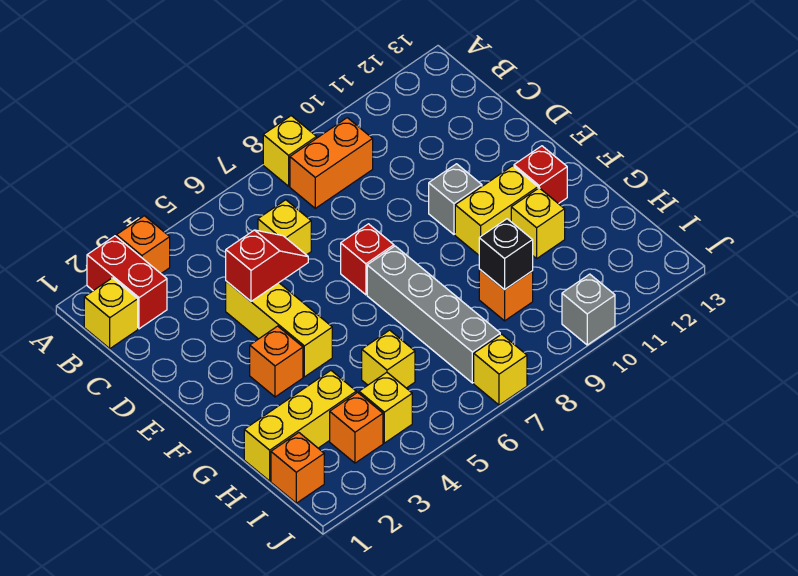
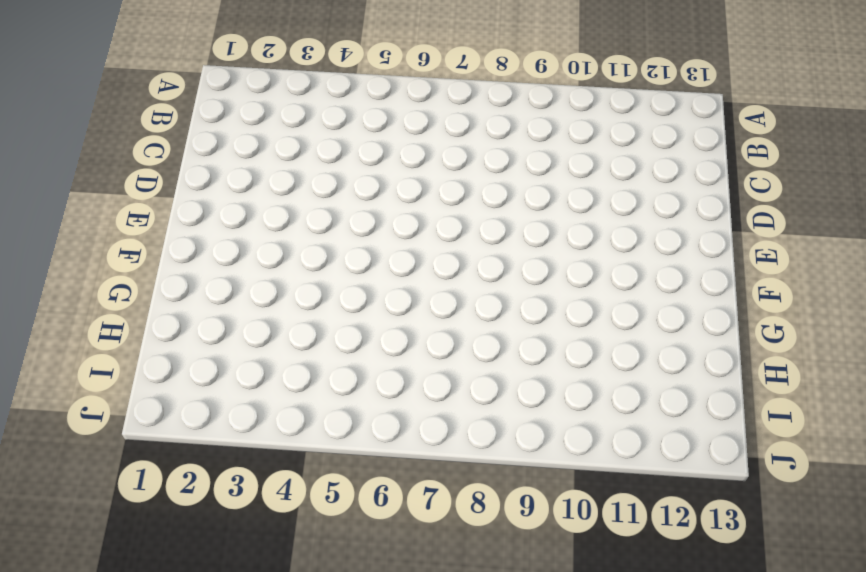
none -> red brick A2:B2 level 1
none -> orange brick A3 level 1
none -> yellow brick A8 level 1

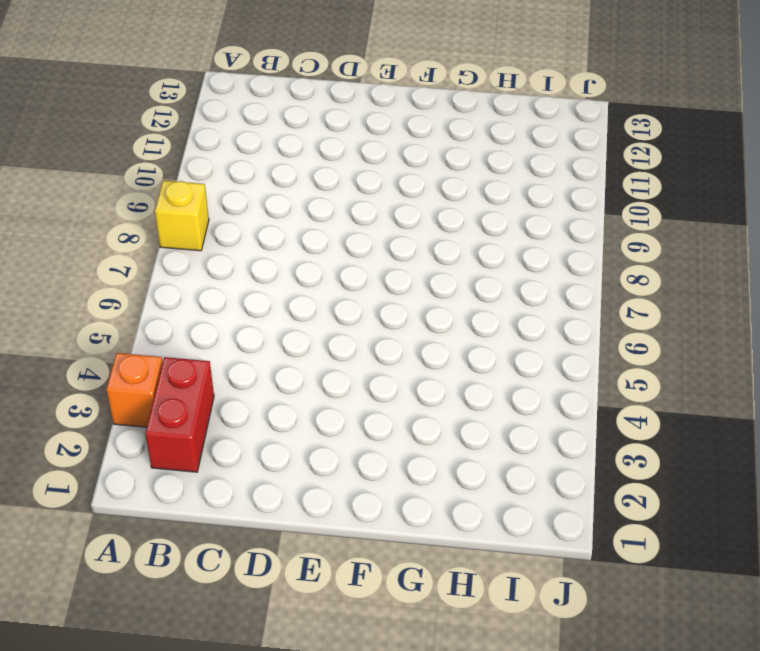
red brick B2:B3 level 1 -> red brick A2:B2 level 1
none -> yellow brick B1 level 1
none -> orange brick B8:B9 level 1
none -> yellow brick C6 level 1

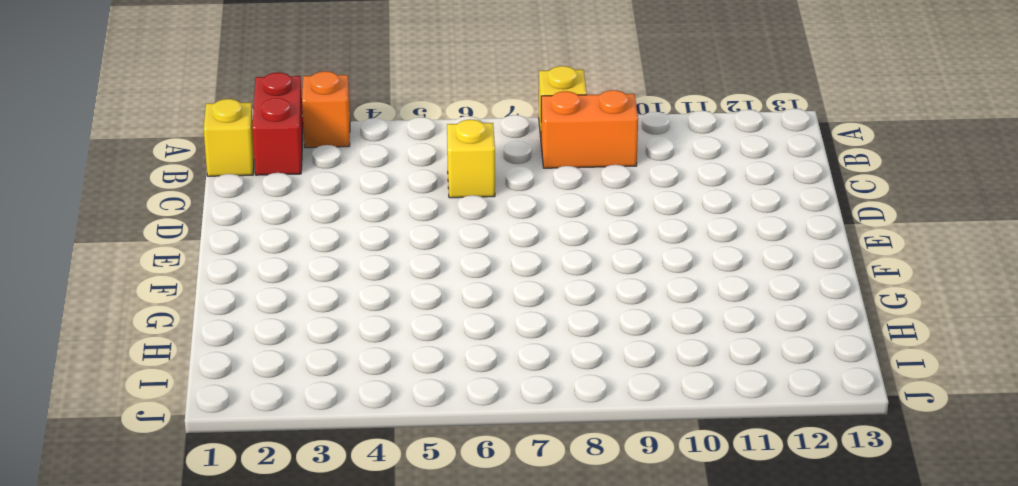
none -> yellow brick D4:F4 level 1
none -> red brick E7 level 1
none -> grey brick E10 level 1

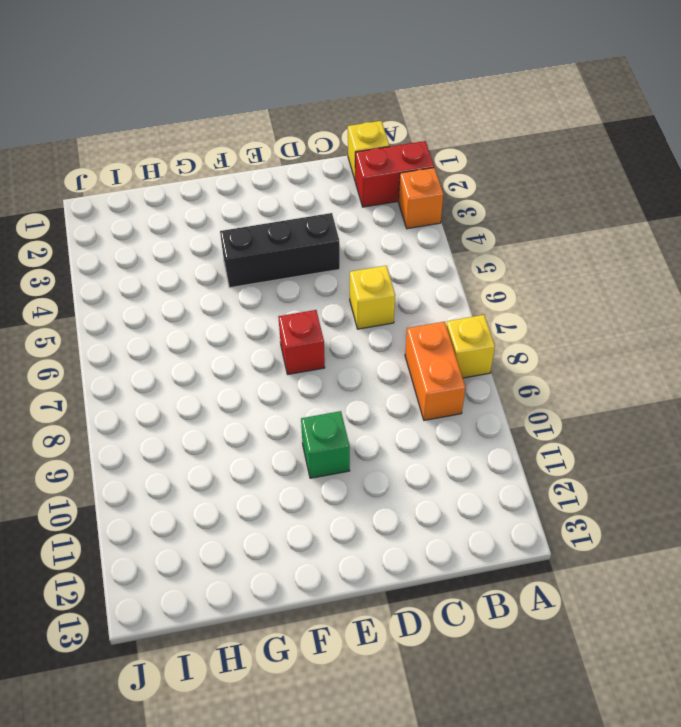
black brick D4:F4 level 1 -> yellow brick D4:F4 level 1
green brick E10 level 1 -> grey brick E10 level 1
none -> orange brick F3 level 1
none -> grey brick F7:I7 level 1
none -> yellow brick F10:F11 level 1

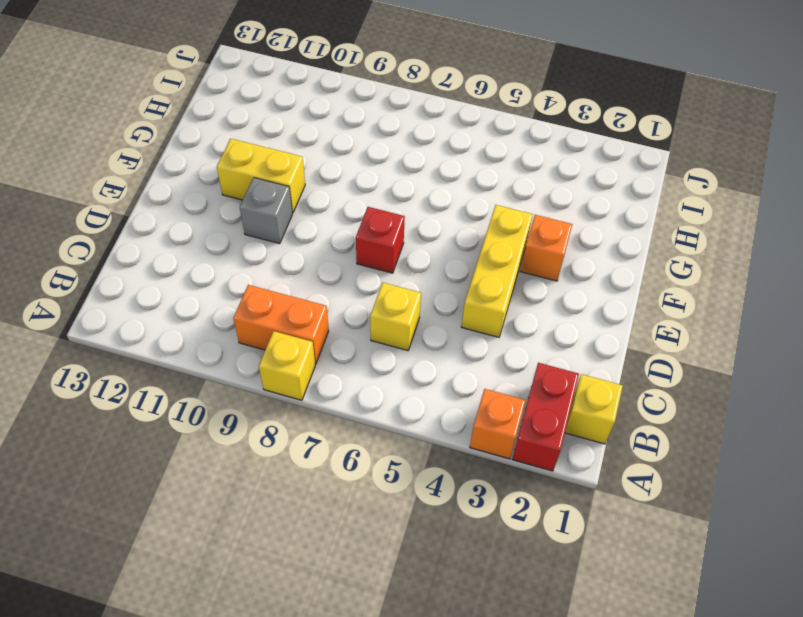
none -> grey brick F7:I7 level 1
none -> red brick F12 level 1
none -> yellow brick G11 level 1

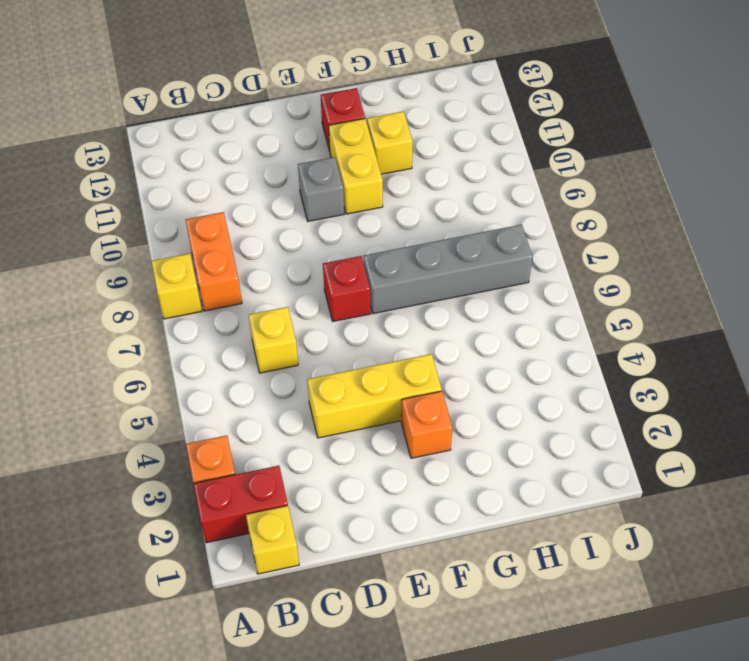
none -> yellow brick H1:H3 level 1
none -> yellow brick H5 level 1
none -> orange brick H9 level 1

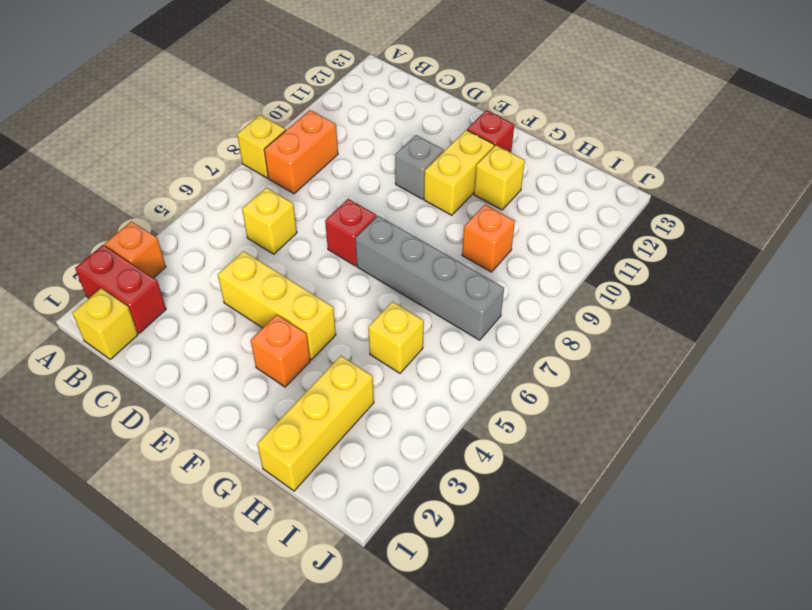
none -> orange brick I1 level 1
none -> orange brick I3 level 1
none -> yellow brick I4 level 1

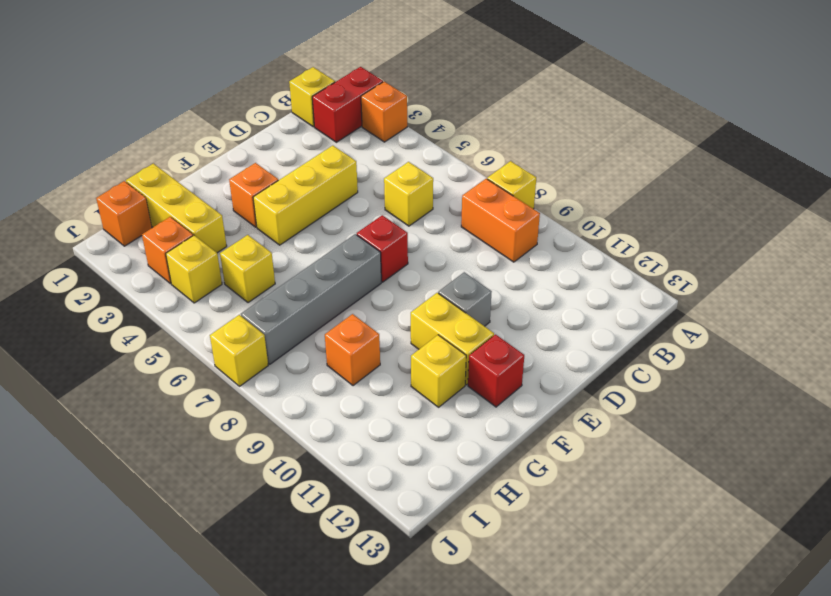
none -> grey brick J10 level 1
none -> red slope D4:D5 level 2 top 4
none -> black brick H9 level 2

